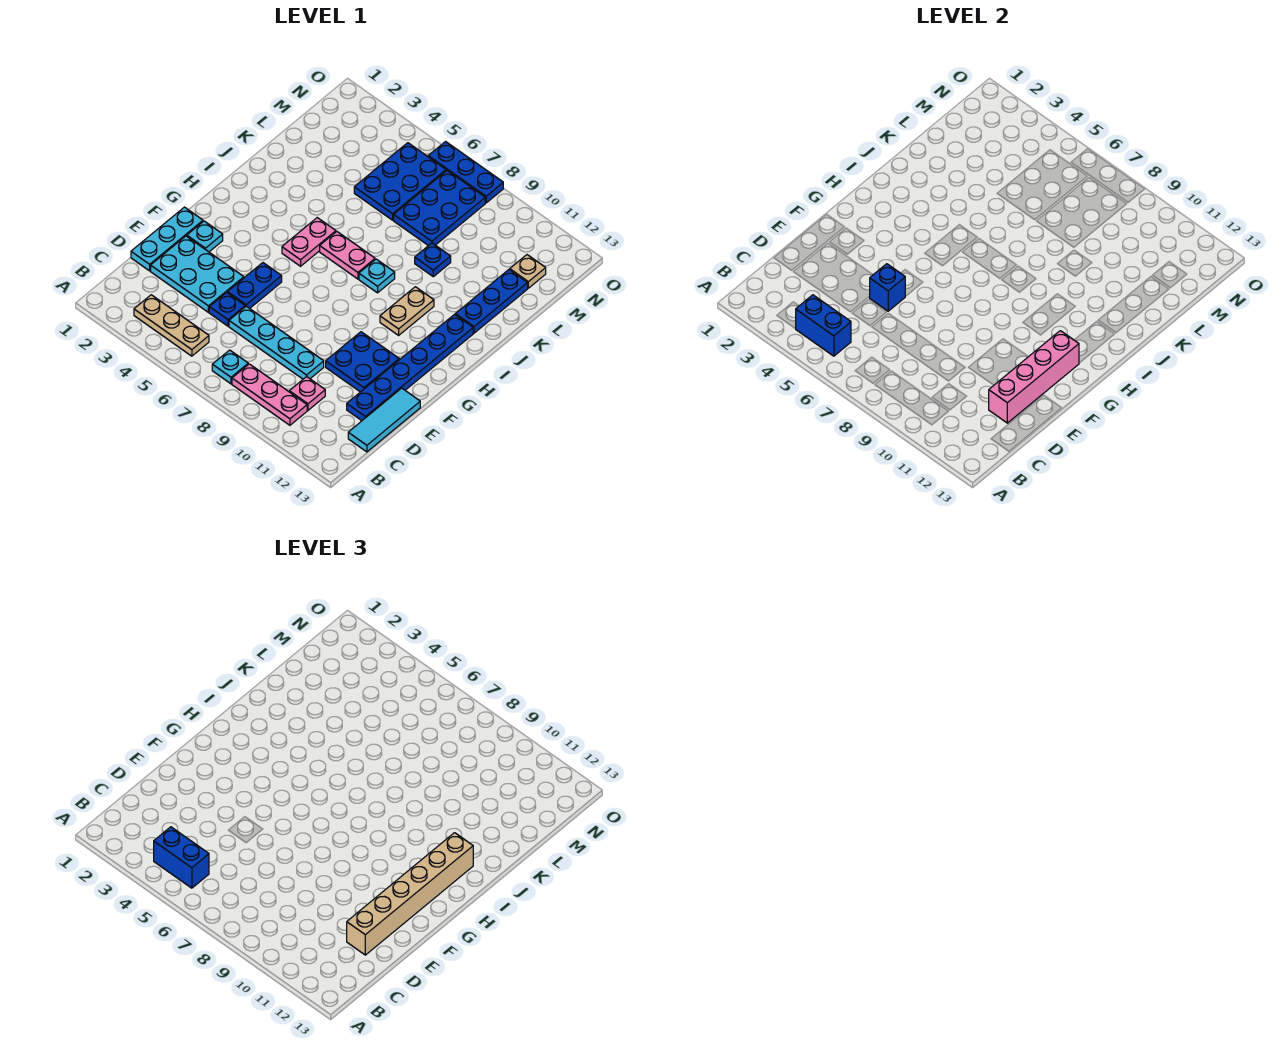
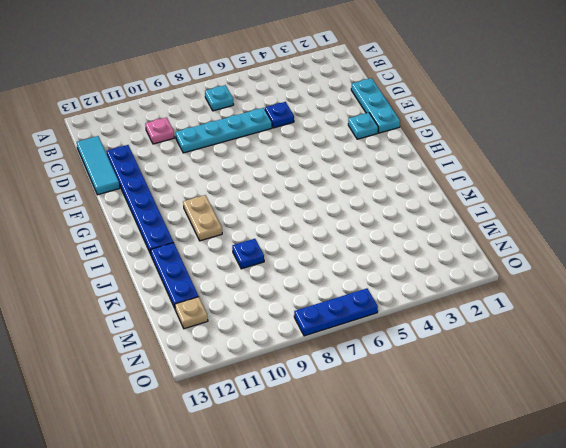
none -> tan plate B3:B5 level 1
none -> pink plate B8:B10 level 1
none -> cyan plate D2:E4 level 1

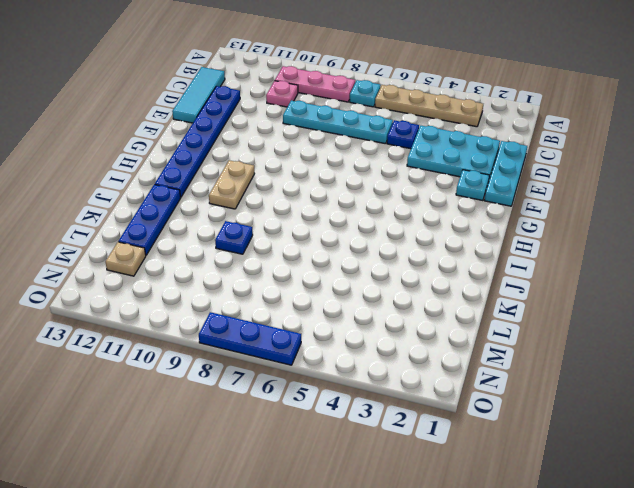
tan plate B3:B6 level 1 -> tan plate B3:B5 level 1
none -> blue plate E5:F5 level 1
none -> blue plate E10:F11 level 1
none -> pink plate H5:I5 level 1

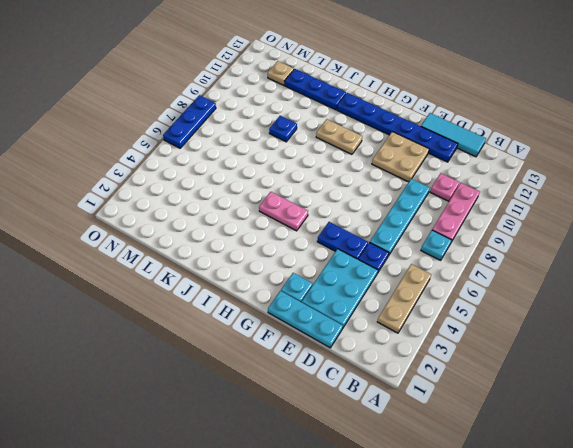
tan plate E10:F11 level 1 -> blue plate E10:F11 level 1
none -> pink plate I6:I7 level 1
none -> cyan plate I8 level 1
none -> blue plate L5:N6 level 1

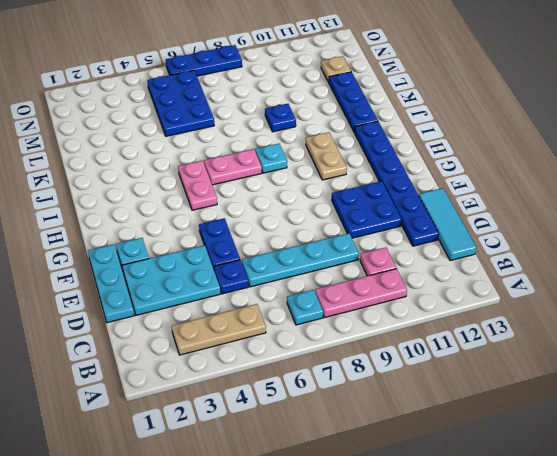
none -> blue plate L7:N8 level 1
none -> blue brick B4:B5 level 2
none -> pink brick D12:G12 level 2

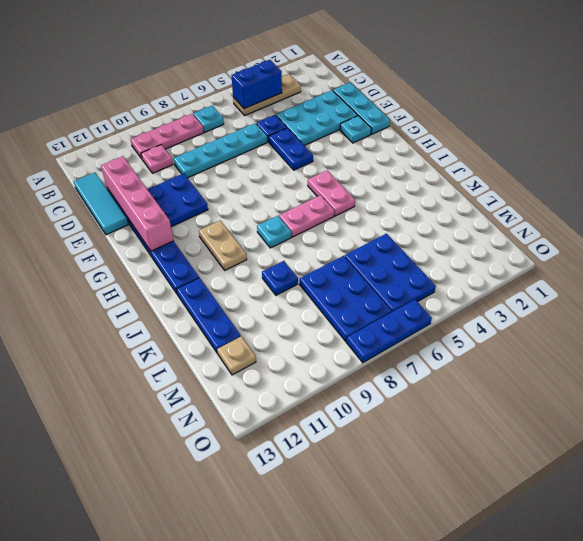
none -> blue brick E5 level 2
none -> blue brick B4:B5 level 3
none -> tan brick D12:I12 level 3

